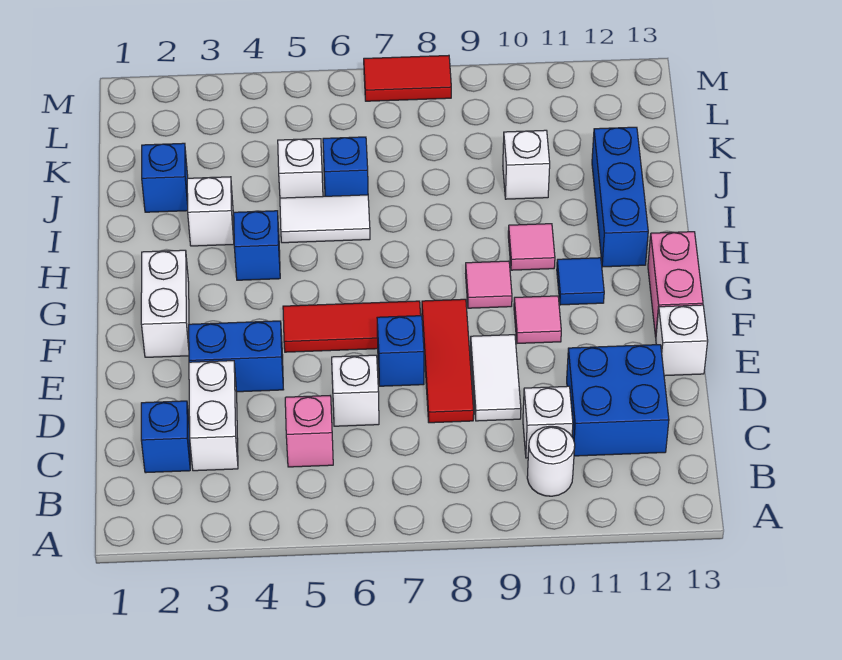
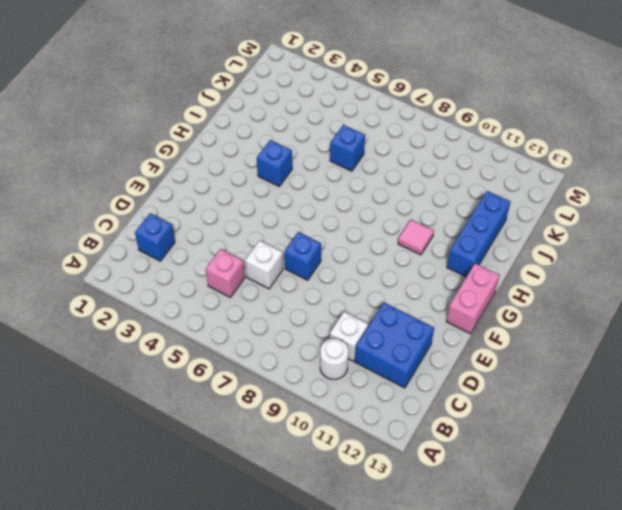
none -> white brick C3:D3 level 1
none -> red tile D8:F8 level 1
none -> white tile D9:E9 level 1

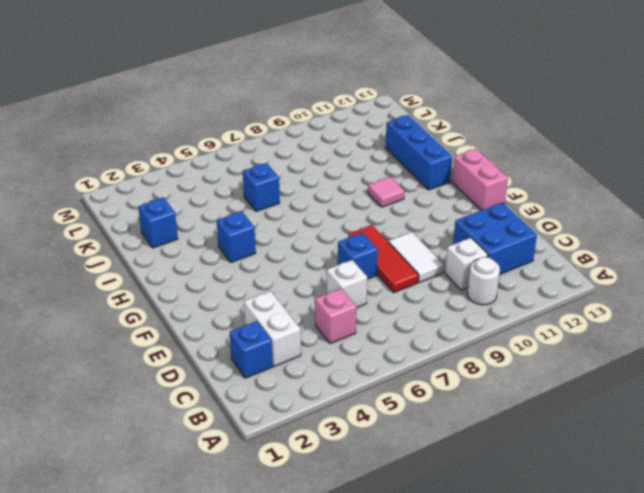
none -> blue brick E3:E4 level 1
none -> white brick E13 level 1
none -> white brick F2:G2 level 1

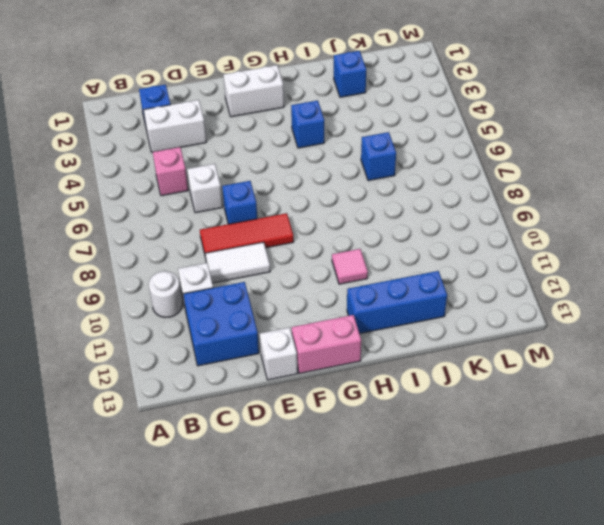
none -> blue brick E3:E4 level 1
none -> red tile F5:F7 level 1
none -> pink tile F10 level 1

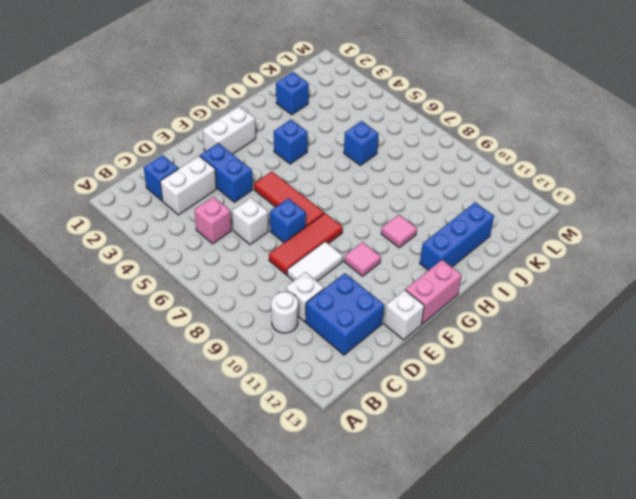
none -> pink tile G9 level 1
none -> blue tile G11 level 1
none -> white brick I3 level 1

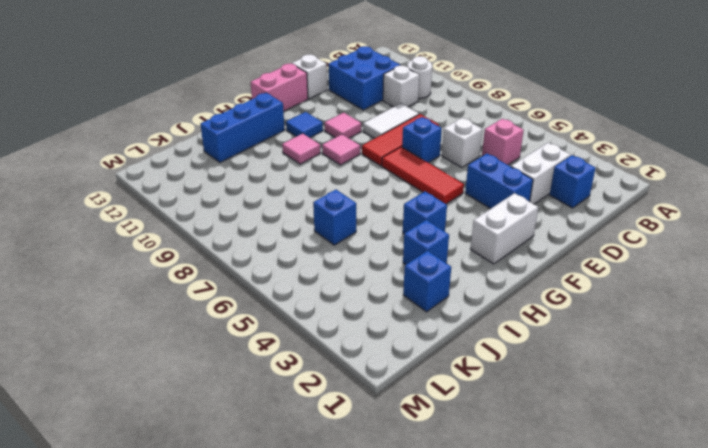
blue brick I3 level 1 -> white brick I3 level 1
none -> white tile I5:I6 level 1
none -> white brick J5 level 1
none -> white brick J10 level 1

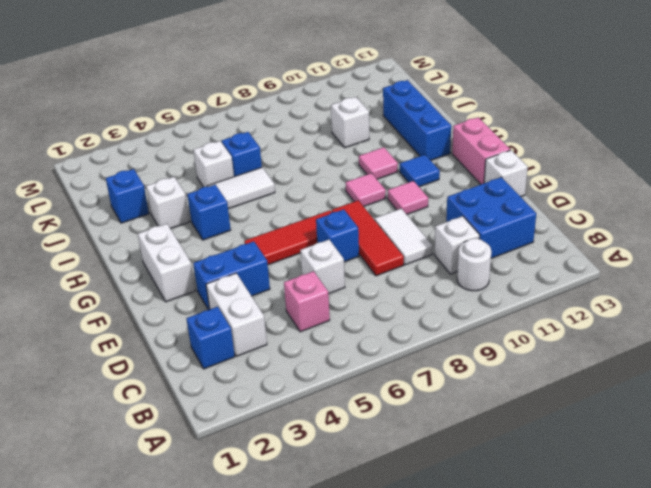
none -> red tile M7:M8 level 1

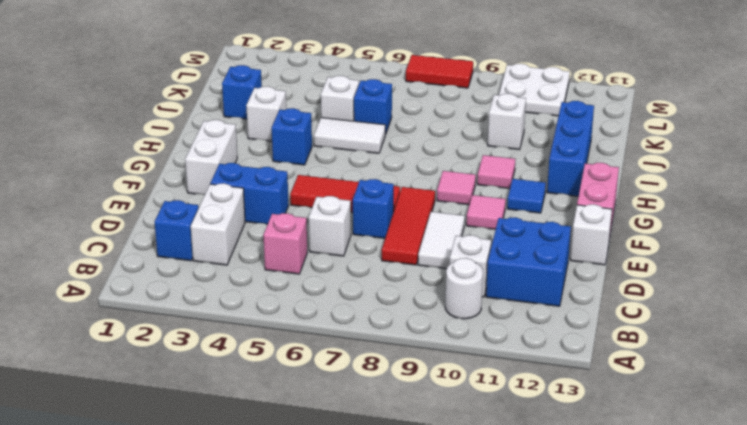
white plate L10:M11 level 1 -> none

